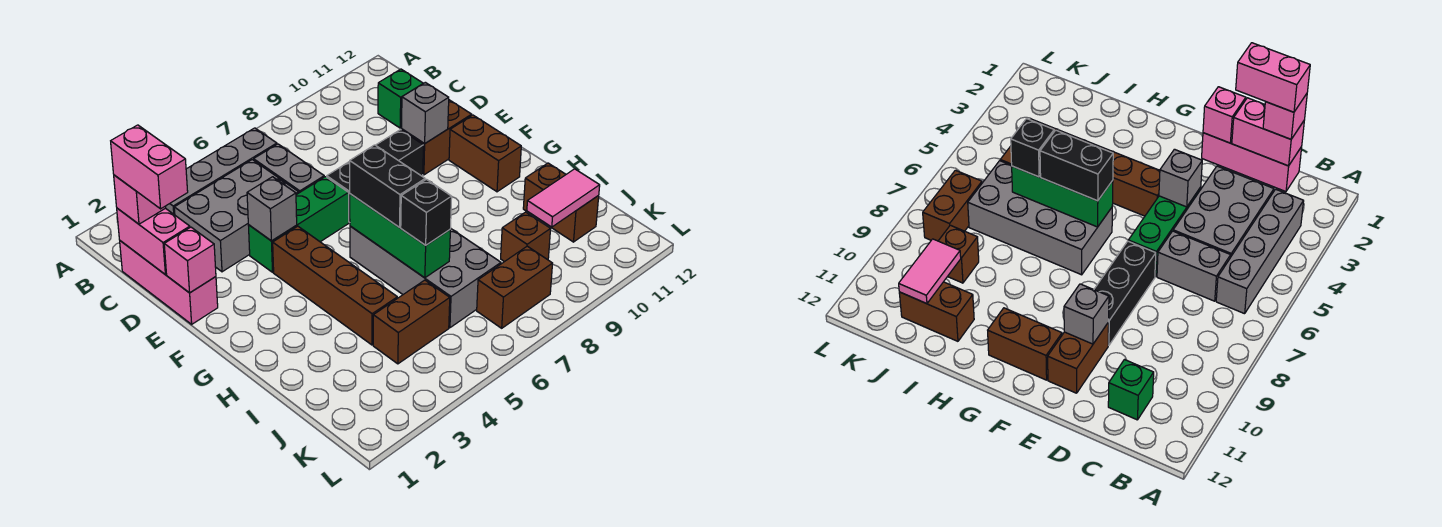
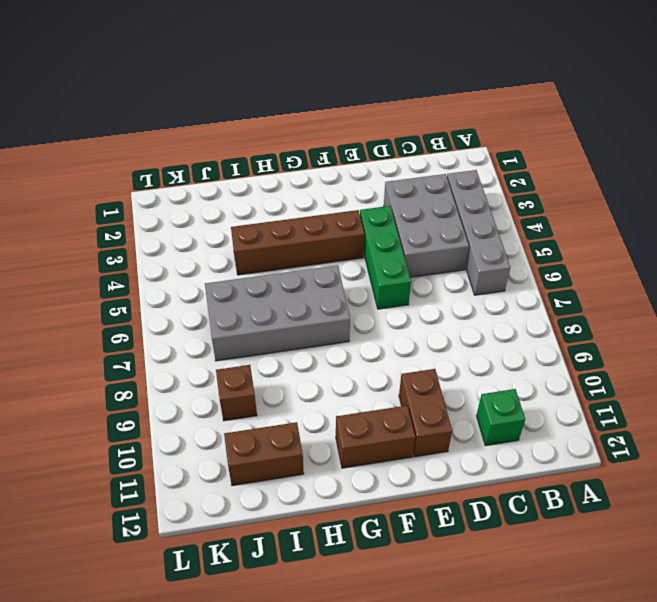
none -> pink brick C1:E1 level 1
none -> grey brick C6:D6 level 1
none -> black brick E7:E9 level 1

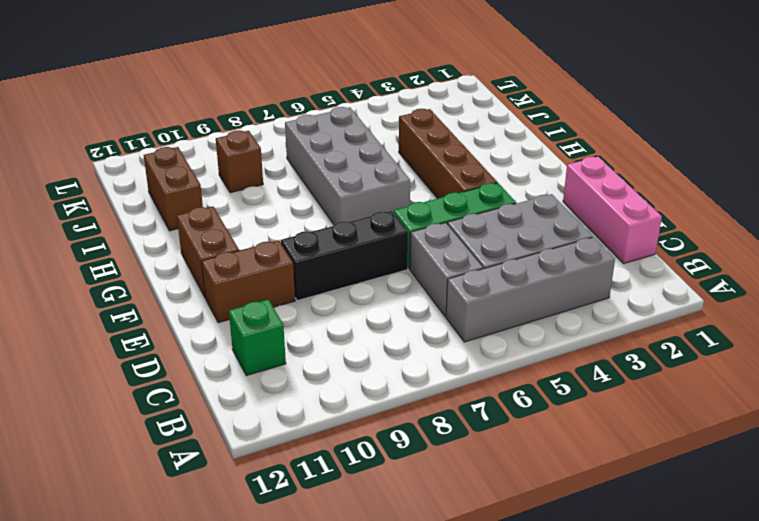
none -> brown brick J4:J5 level 1
none -> brown brick K7:K8 level 1
none -> pink brick C1:D1 level 2

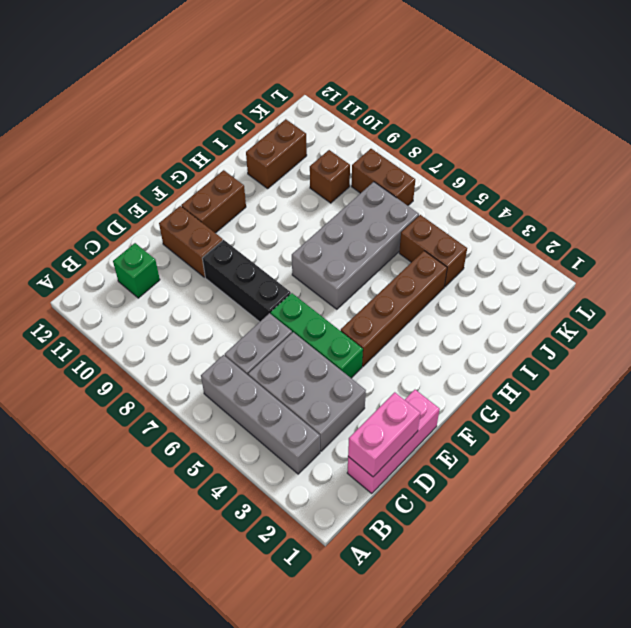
none -> pink brick E1 level 2
none -> grey brick E4 level 2
none -> grey brick E10 level 2

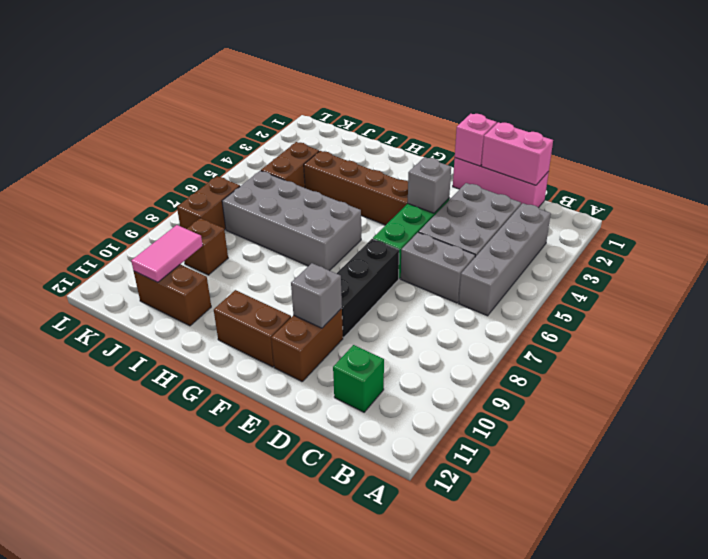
none -> green brick G6:I6 level 2
none -> pink brick C1 level 3
none -> black brick G6:H6 level 3

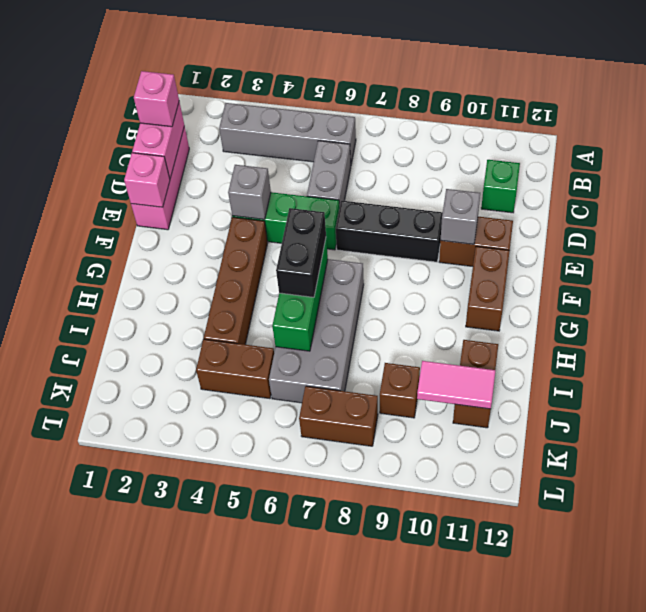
none -> grey brick C3:D5 level 1
none -> black brick I6 level 3
none -> pink brick C1:D1 level 4

